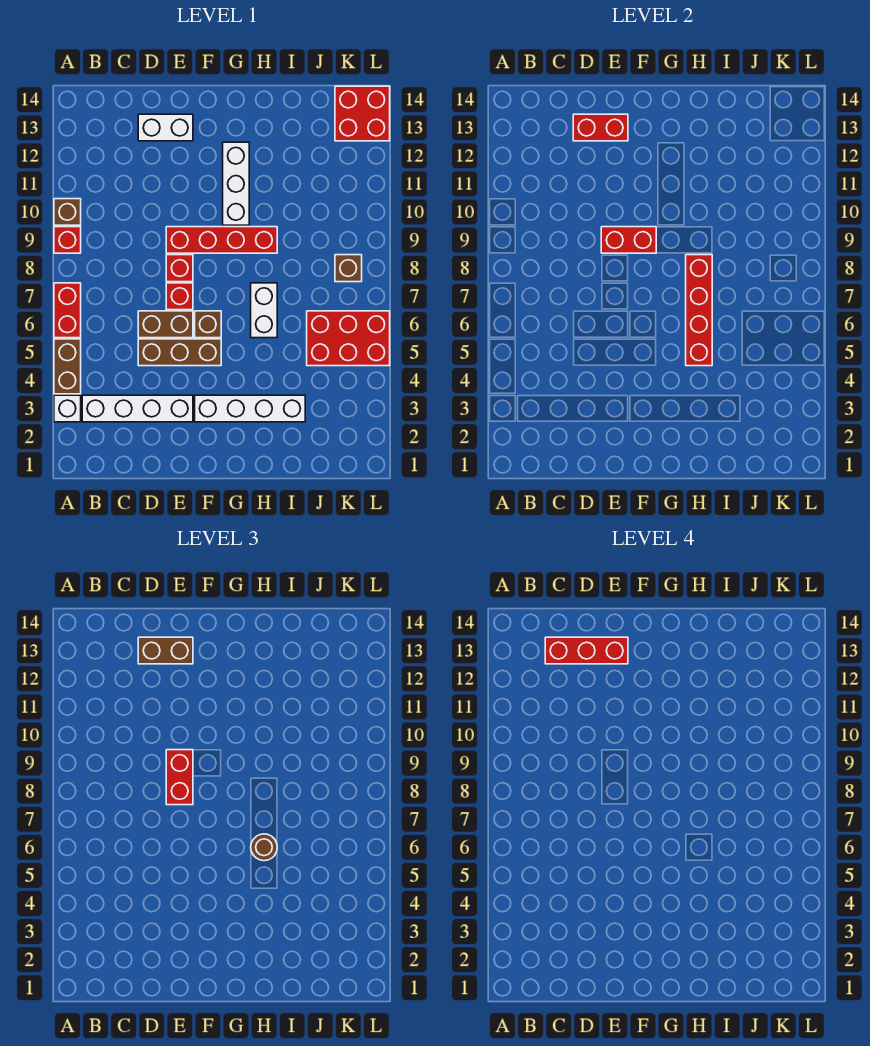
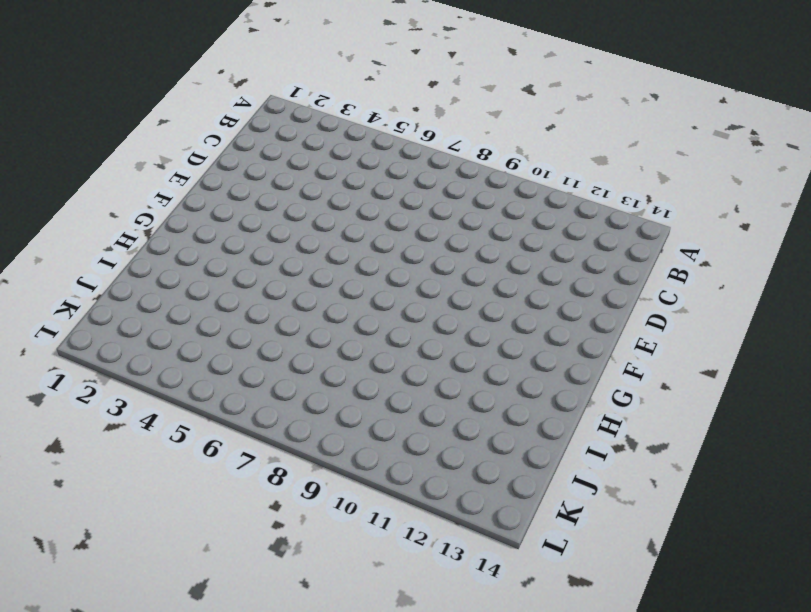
none -> white brick A3 level 1
none -> brown brick A4:A5 level 1
none -> red brick A6:A7 level 1

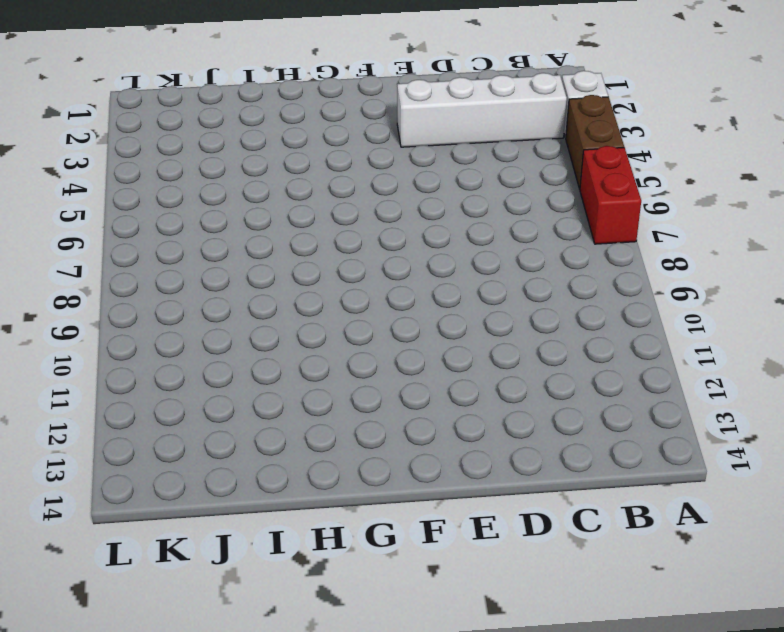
none -> red brick A9 level 1
none -> brown brick A10 level 1
none -> brown brick D5:F5 level 1

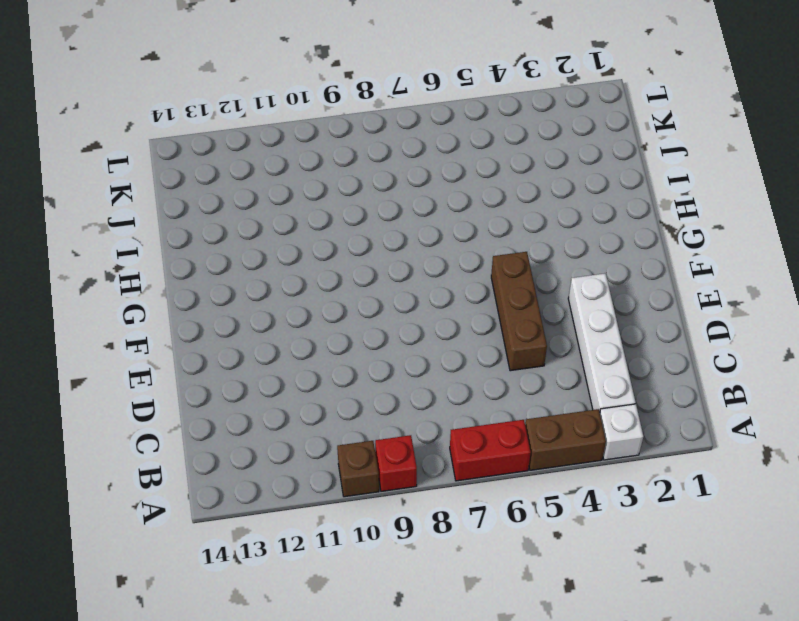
none -> brown brick D6:E6 level 1
none -> white brick D13:E13 level 1
none -> red brick E7 level 1

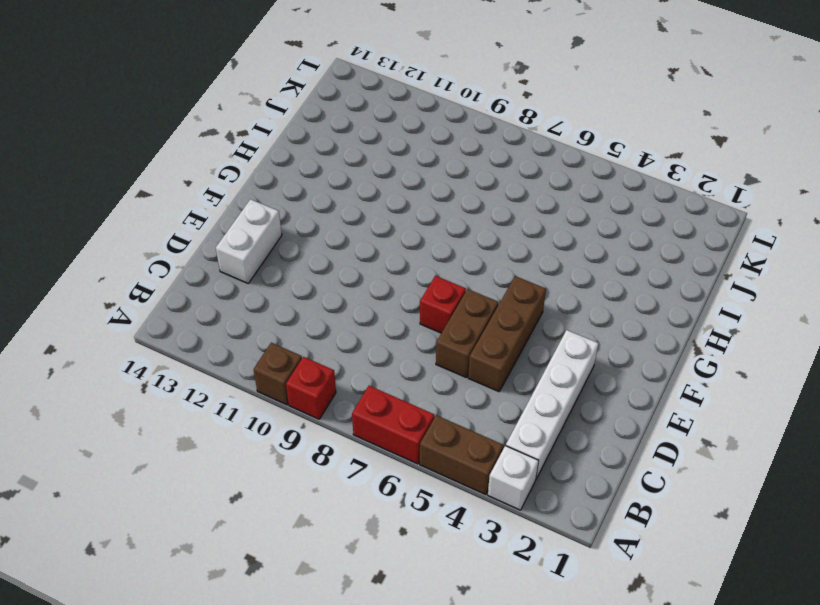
none -> red brick E8 level 1
none -> red brick E9:H9 level 1
none -> white brick F3:I3 level 1

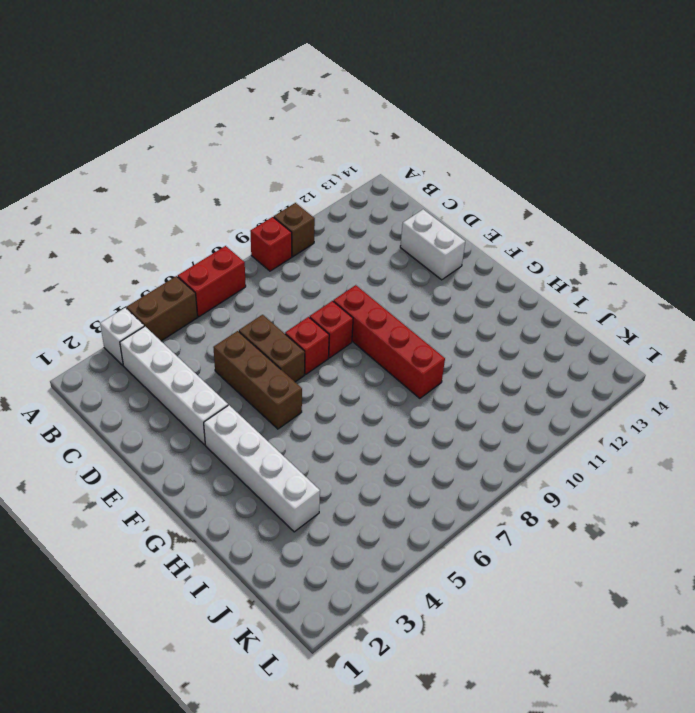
none -> brown brick F6 level 1
none -> white brick G10:G12 level 1
none -> white brick H6:H7 level 1

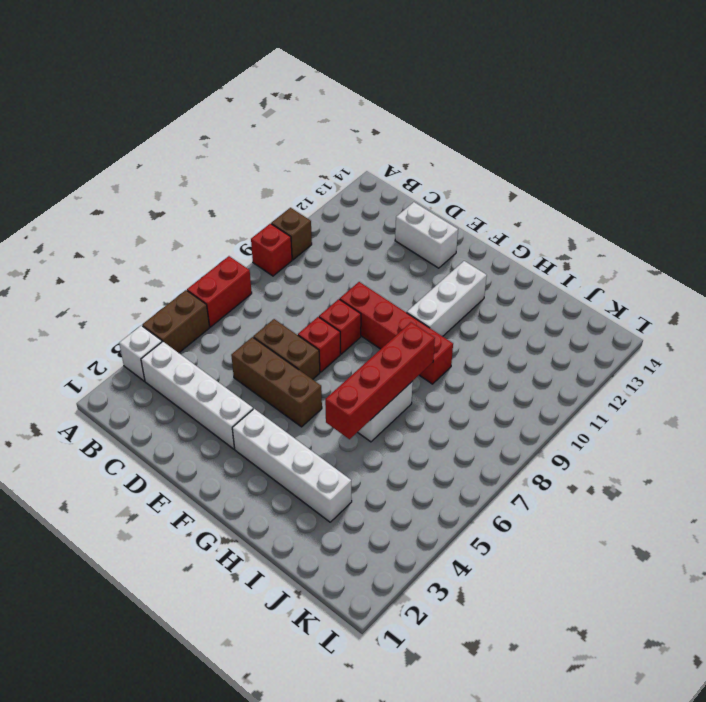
none -> brown brick F6 level 1
none -> red brick J5:L6 level 1
none -> brown brick K8 level 1

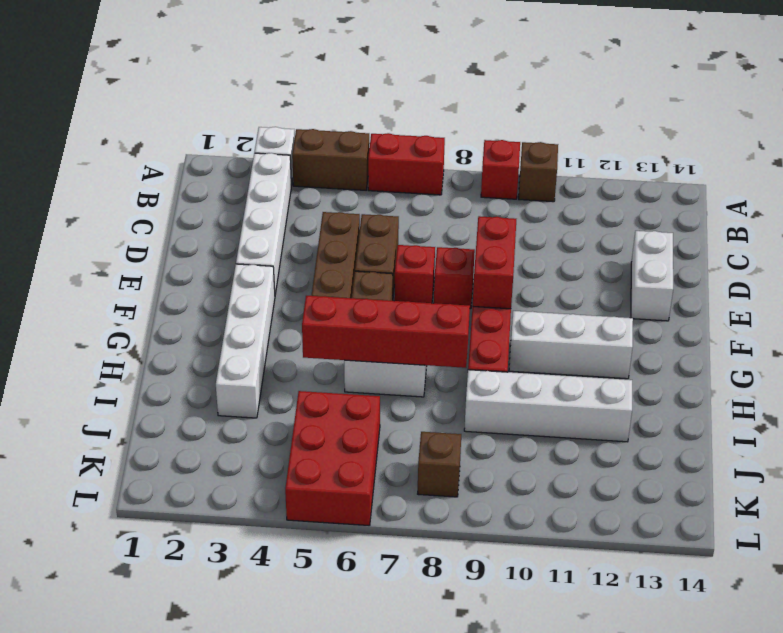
white brick I9:I12 level 1 -> none
none -> red brick K13:L14 level 1
none -> red brick D13:E13 level 2
none -> brown brick D13:E13 level 3

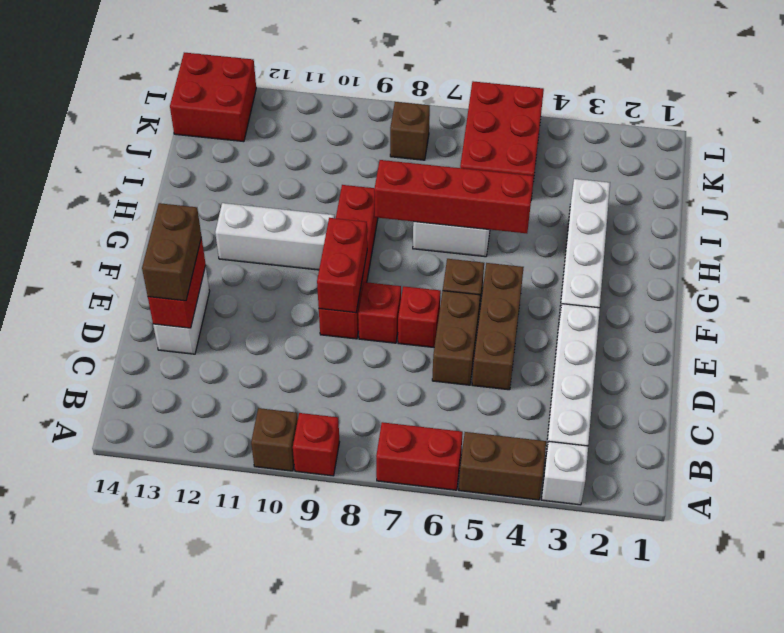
none -> red brick E8:E9 level 3
none -> brown round brick H6 level 3
none -> red brick C13:E13 level 4

